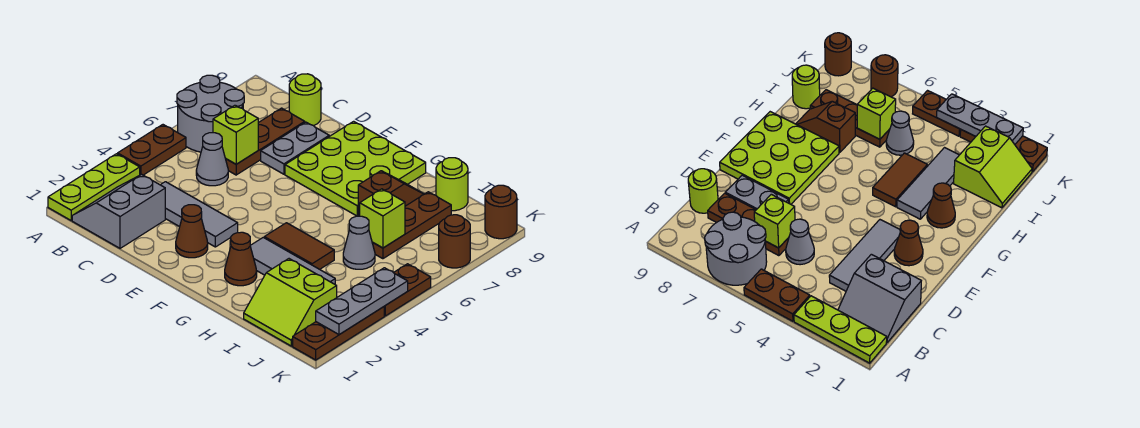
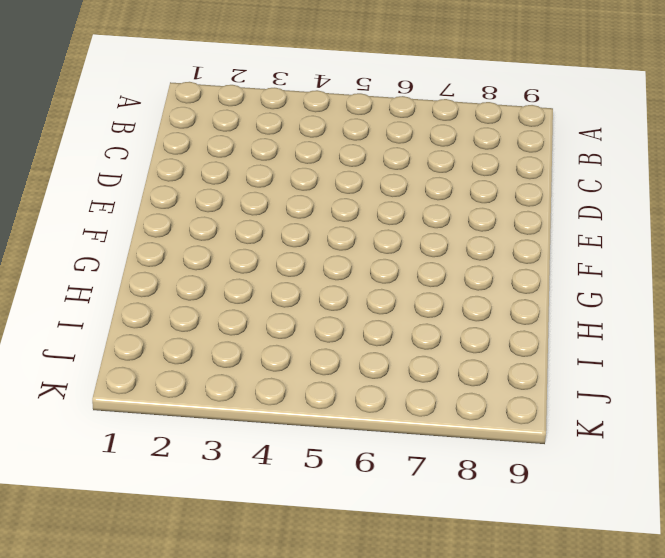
none -> lime plate A1:A3 level 1
none -> brown plate A4:A5 level 1
none -> grey round brick A6:B7 level 1

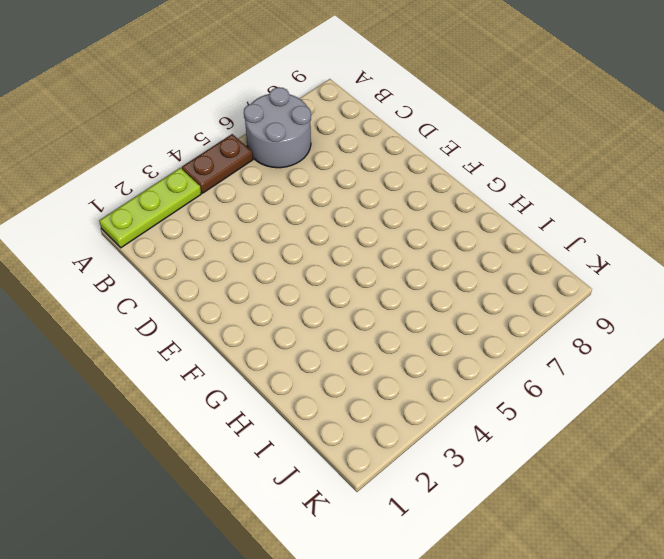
none -> grey slope B1:C2 level 1 top C
none -> grey tile C3:E3 level 1
none -> grey cone C5 level 1

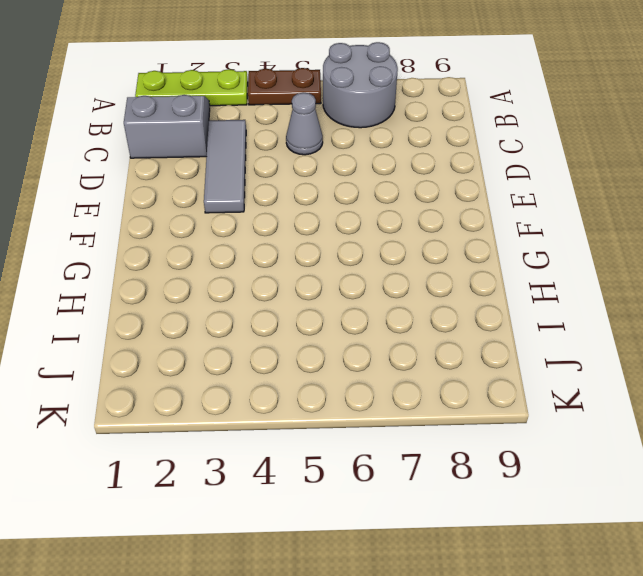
none -> brown plate C6:C8 level 1
none -> lime round brick C9 level 1
none -> grey plate D7:D8 level 1

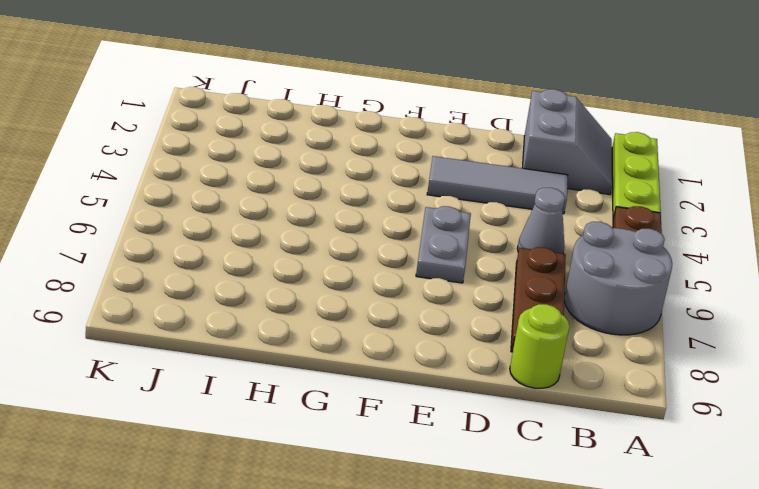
grey plate E5:E6 level 1 -> grey plate D7:D8 level 1
none -> brown cone E2 level 1
none -> lime plate E7:G9 level 1
none -> brown cone G2 level 1

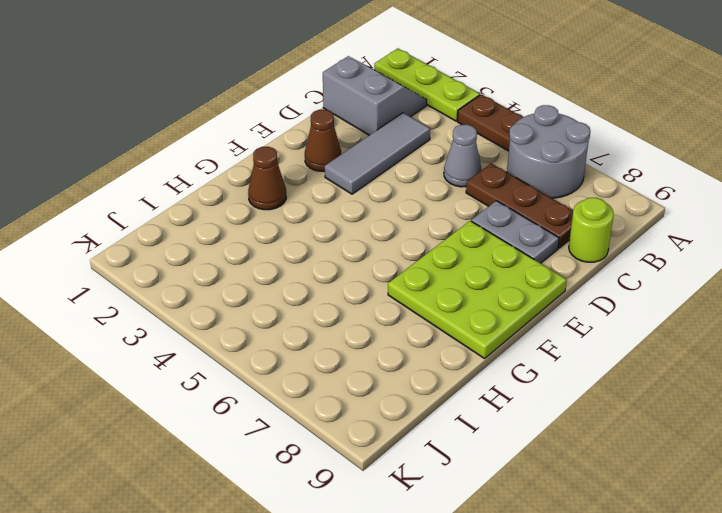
none -> grey tile G3:I3 level 1
none -> brown tile G4:H4 level 1
none -> brown slope H7:H8 level 1 top 7

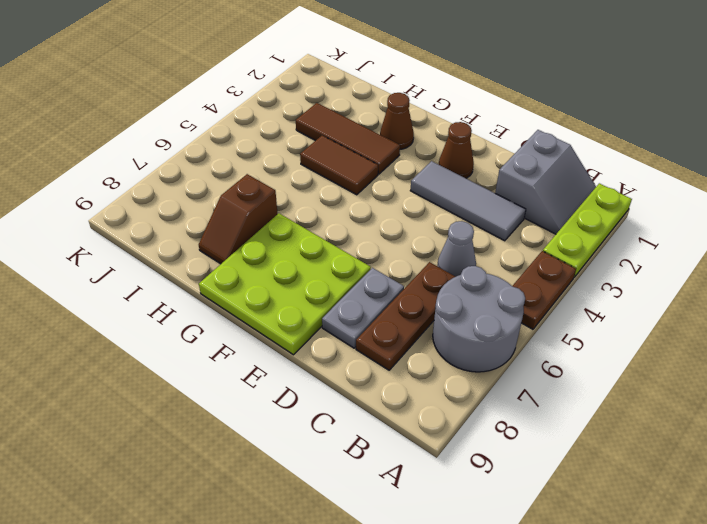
brown tile G3:I3 level 1 -> grey tile G3:I3 level 1
none -> lime round brick C9 level 1
none -> lime slope I1:J2 level 1 top 2
none -> grey cone I5 level 1

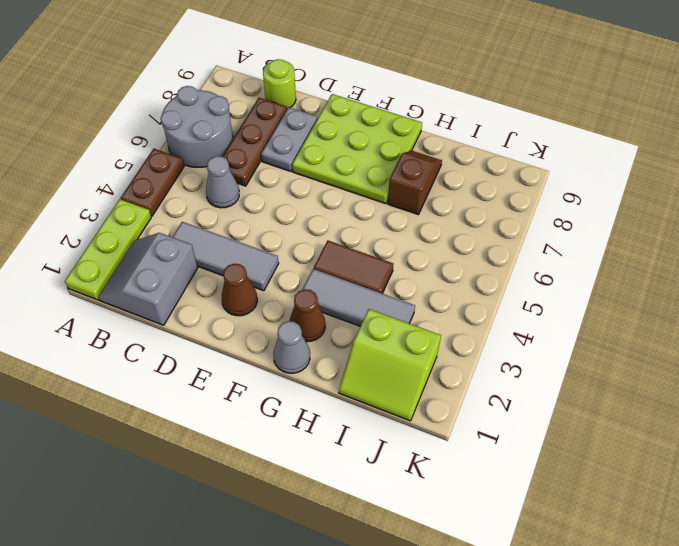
grey cone G1 level 1 -> grey cone I5 level 1
none -> brown plate I6:I8 level 1
none -> lime round brick I9 level 1
none -> brown plate K1:K3 level 1

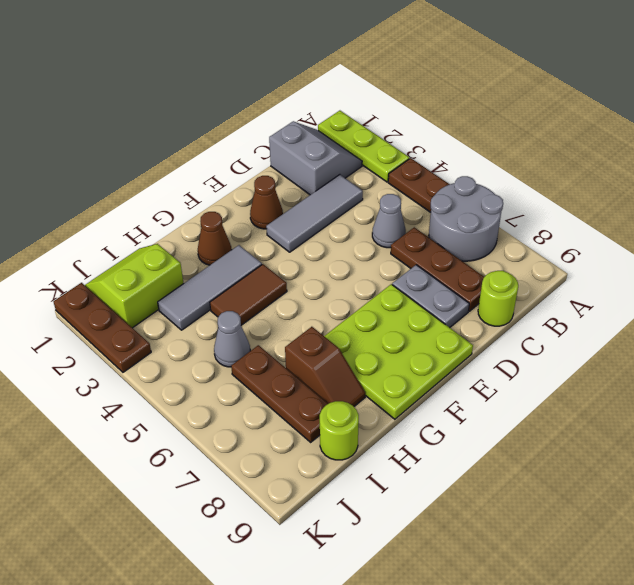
none -> brown plate K4:K5 level 1
none -> brown round brick K7 level 1
none -> brown round brick K9 level 1

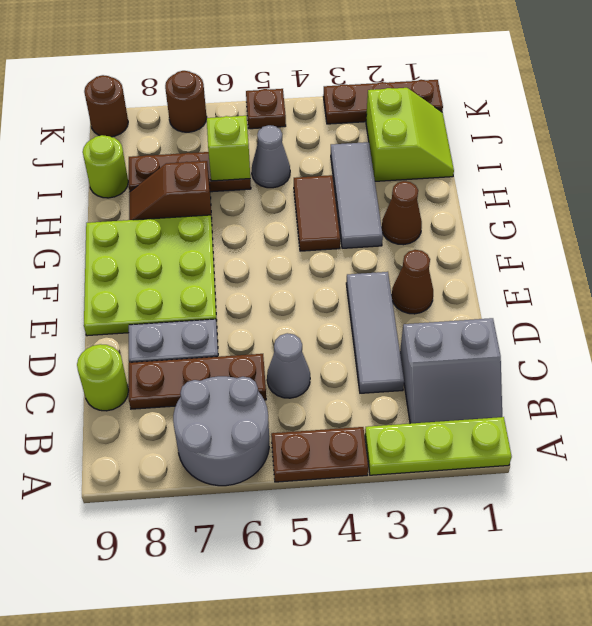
brown plate K5 level 1 -> brown plate K4:K5 level 1
none -> lime brick C6 level 2
none -> grey plate K2:K4 level 2

